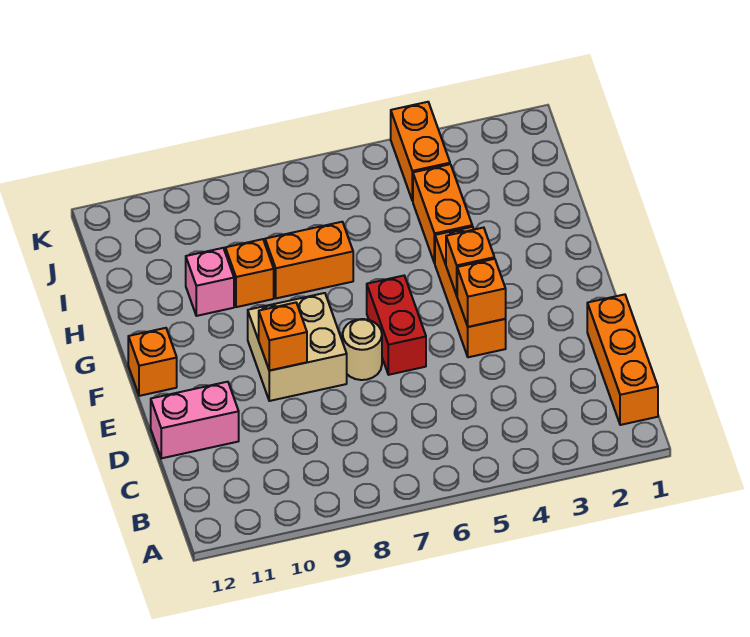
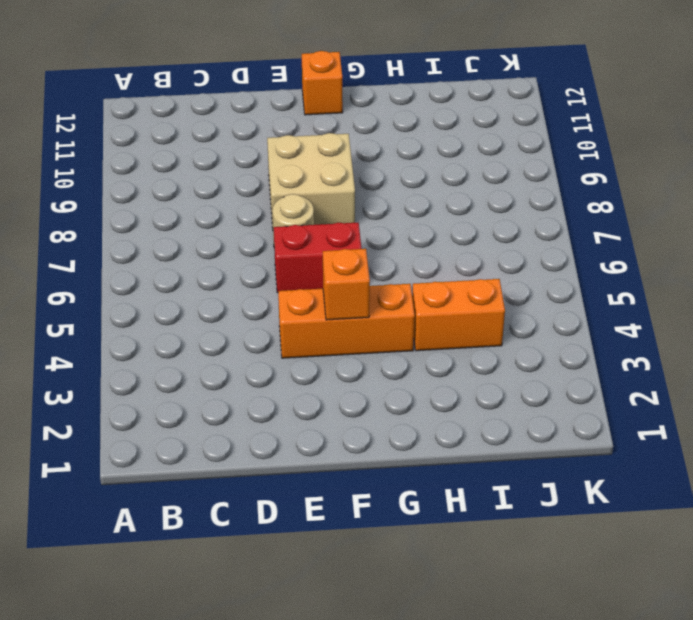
none -> orange brick B1:D1 level 1
none -> pink brick D11:D12 level 1
none -> orange brick H7:H8 level 1

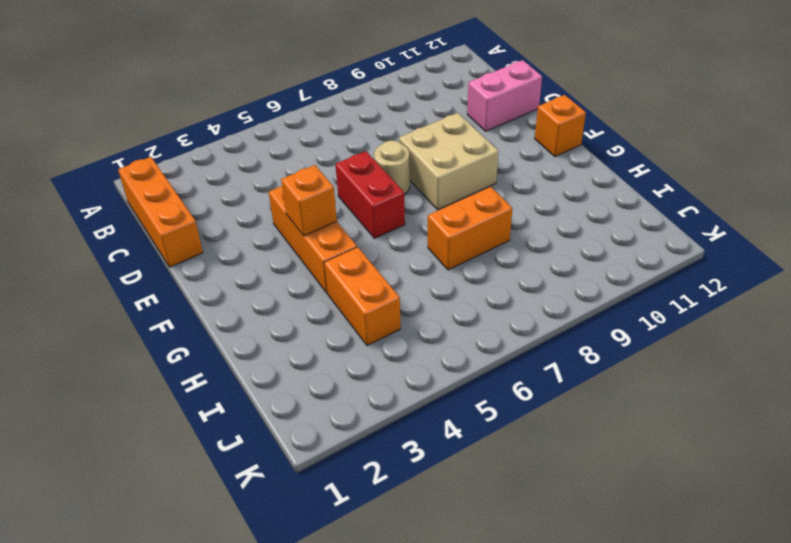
none -> orange brick H9 level 1
none -> pink brick H10 level 1
none -> orange brick J4:K4 level 1

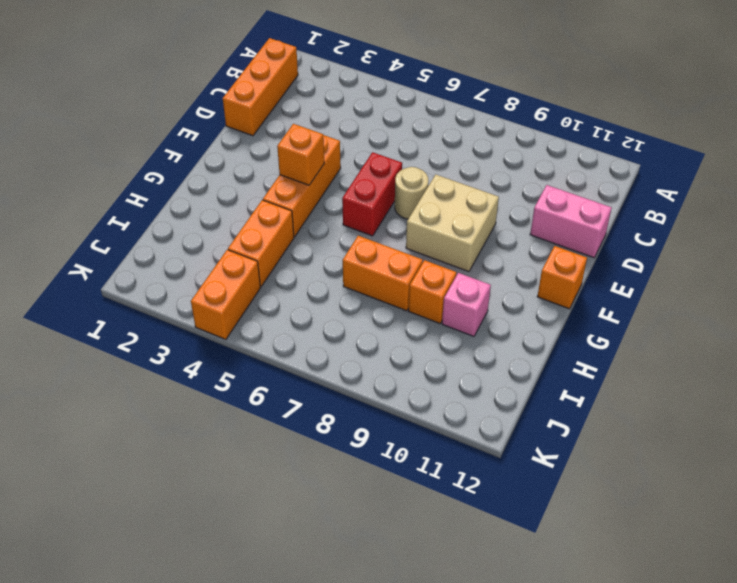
none -> orange brick E4 level 2
none -> orange brick E9 level 2

